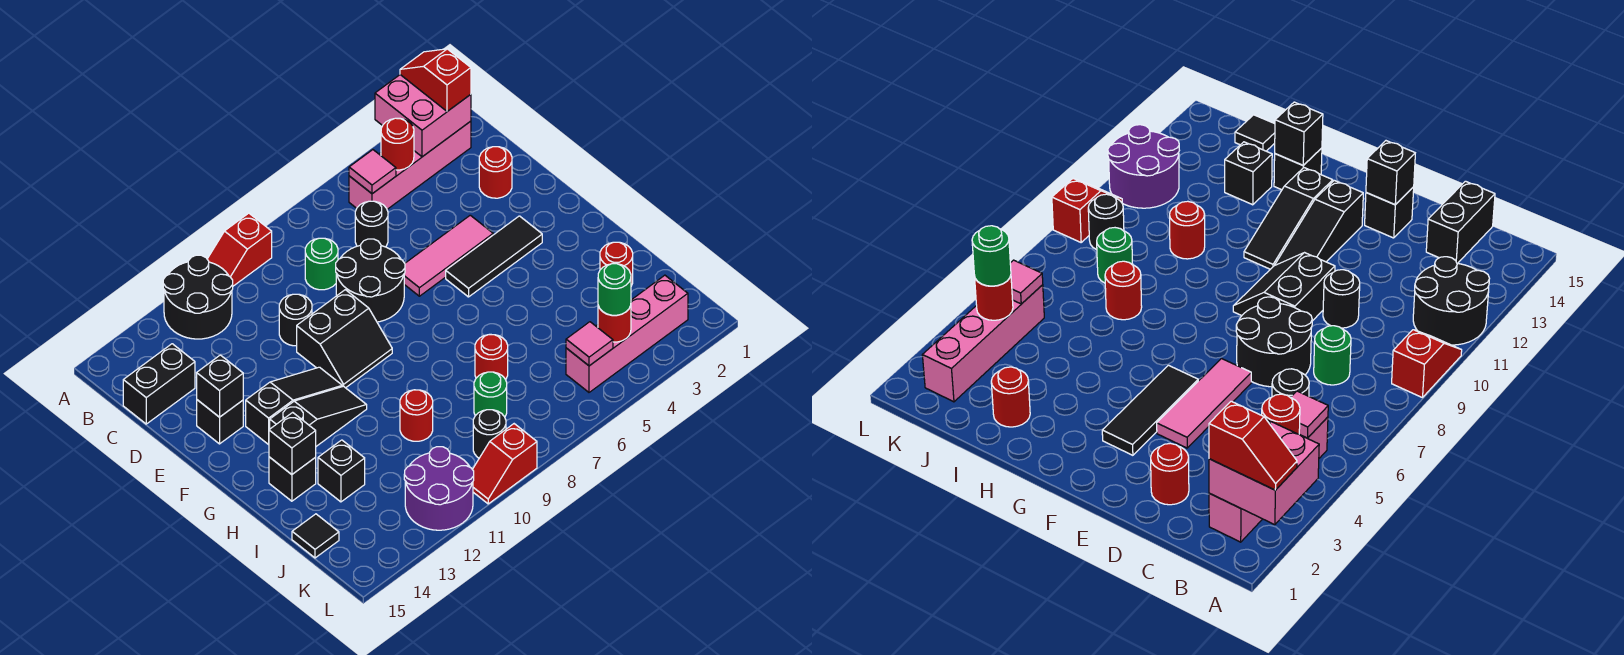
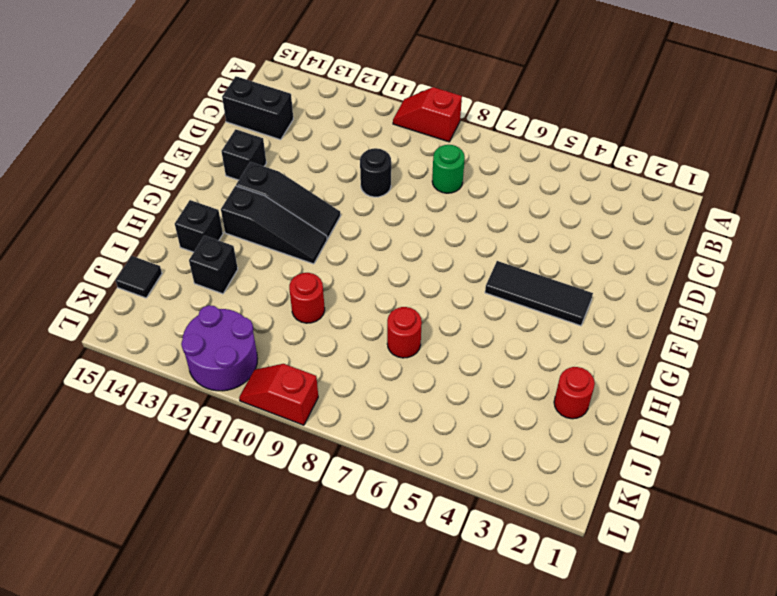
none -> black round brick A11:B12 level 1
none -> pink brick B2:B5 level 1
none -> black round brick C6 level 1
none -> red round brick D2 level 1

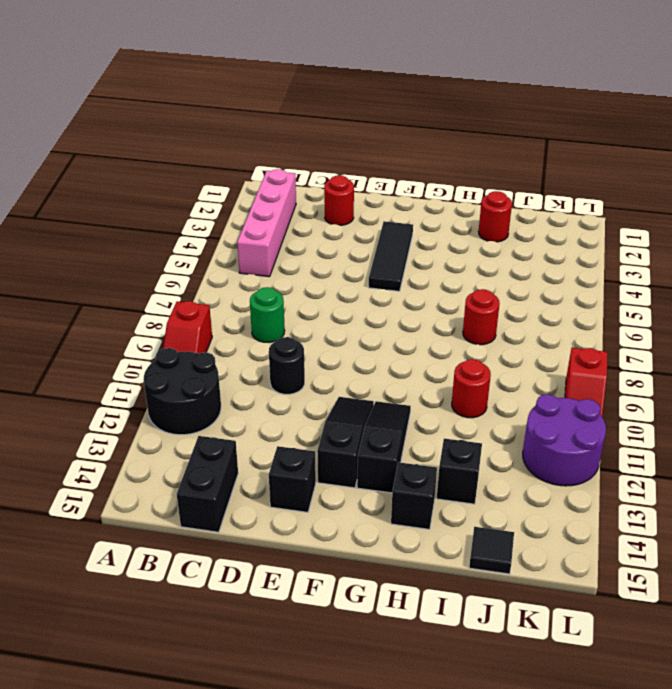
none -> black round brick C6 level 1
none -> black round brick D7:E8 level 1
none -> pink tile E4:E6 level 1
none -> black slope E9:F10 level 1 top E

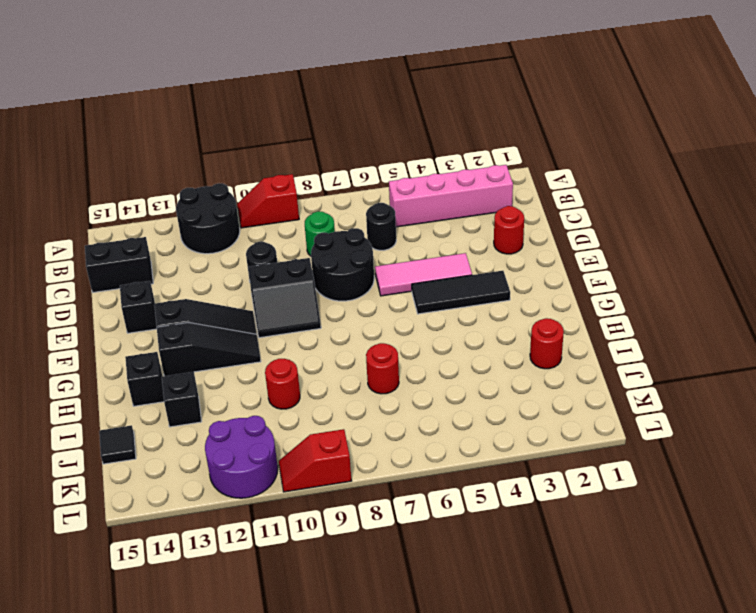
none -> green round brick J8 level 1
none -> pink brick K2:K5 level 1
none -> black round brick K9 level 1
none -> pink brick A2:B3 level 2

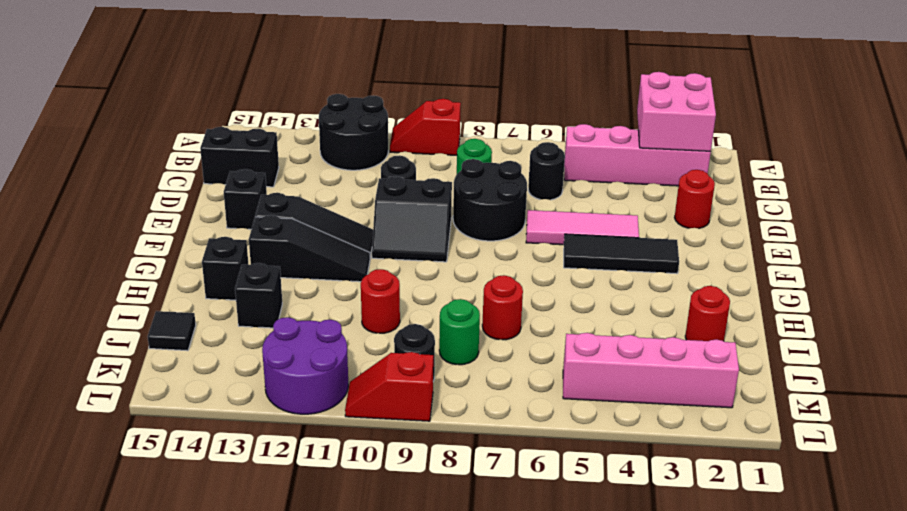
none -> red round brick B4 level 2
none -> pink tile B5 level 2
none -> black brick E14 level 2
none -> black brick H14 level 2

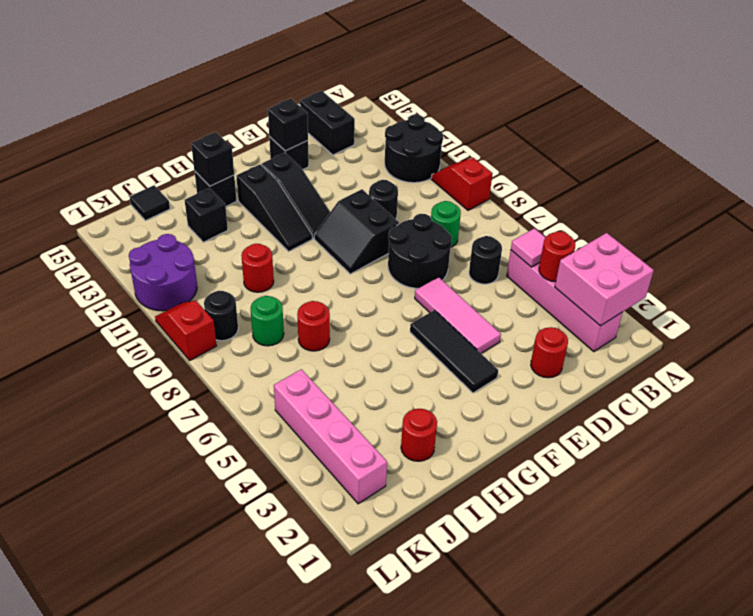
none -> red round brick K4 level 2
none -> pink tile K5 level 2
none -> red slope A2:B2 level 3 top B
none -> green round brick K4 level 3

